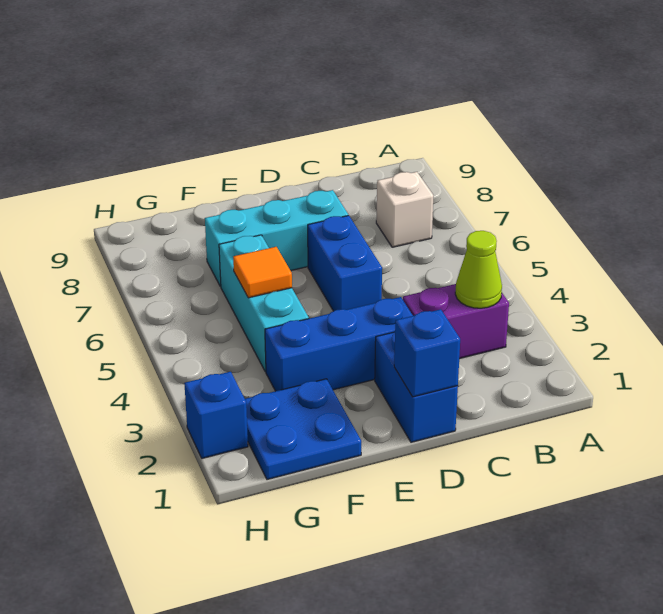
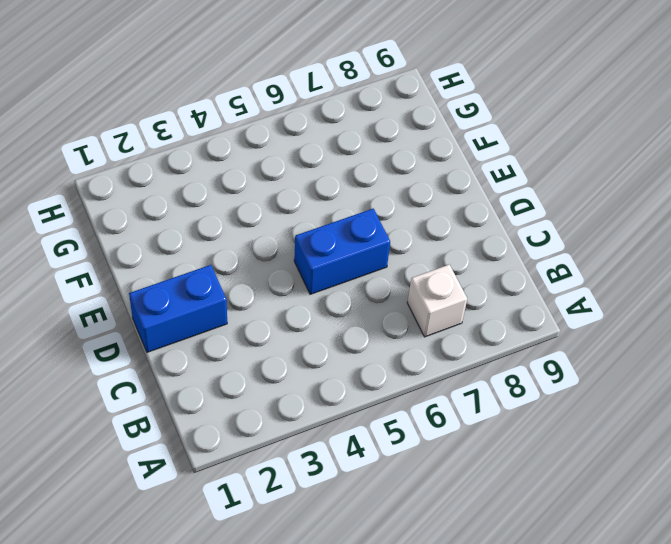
none -> purple brick B3:C3 level 1
none -> blue brick D3:F3 level 1
none -> cyan brick D7:F7 level 1

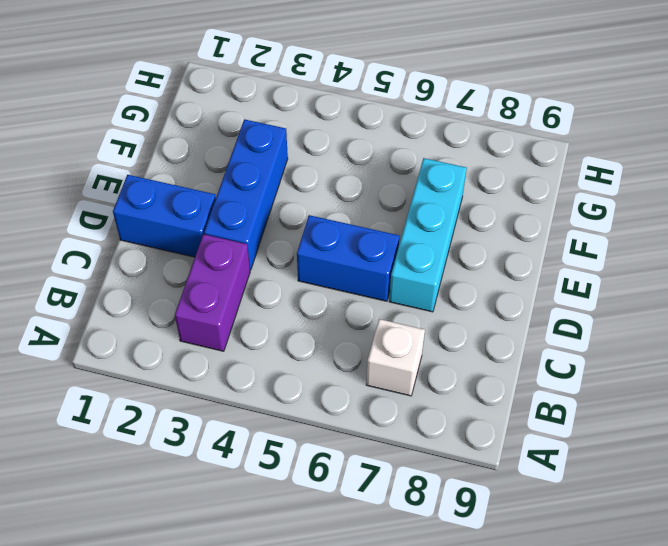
none -> blue plate F1:G2 level 1
none -> cyan brick F4:F6 level 1
none -> blue brick H2 level 1

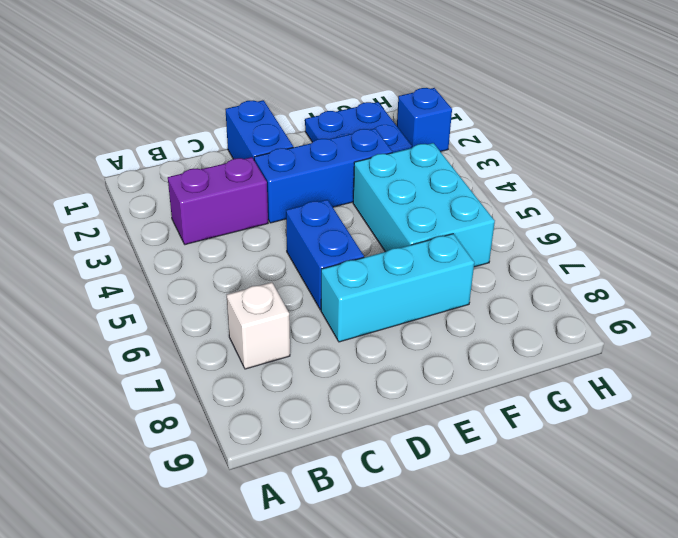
cyan brick F4:G6 level 1 -> cyan brick F4:F6 level 1
none -> lime cone B3 level 2
none -> blue brick D1 level 2
none -> orange tile F5 level 2

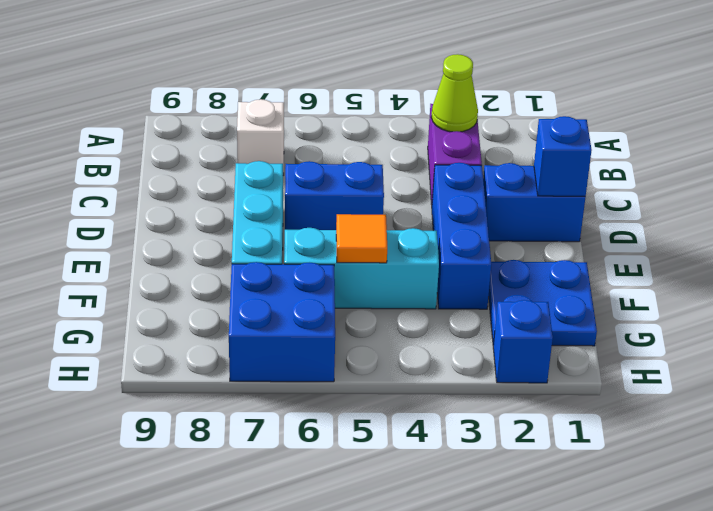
blue brick G6:H7 level 1 -> none

